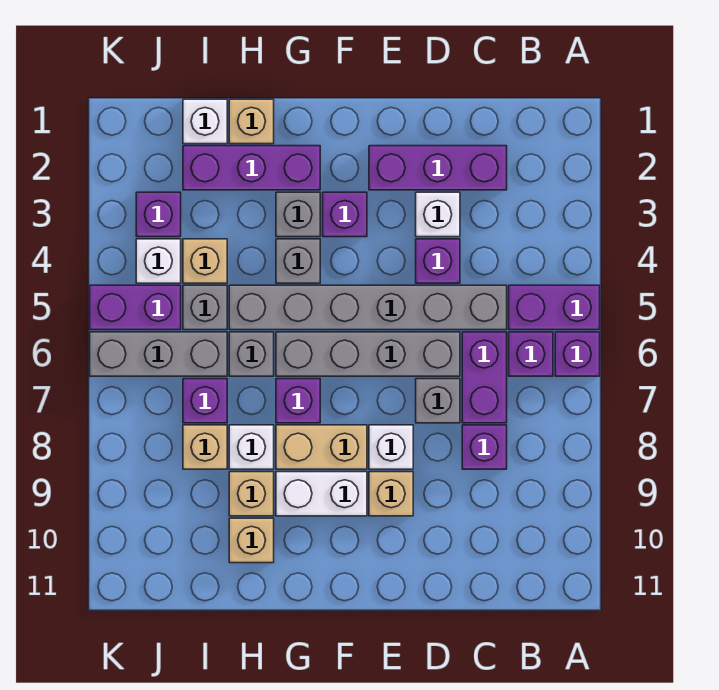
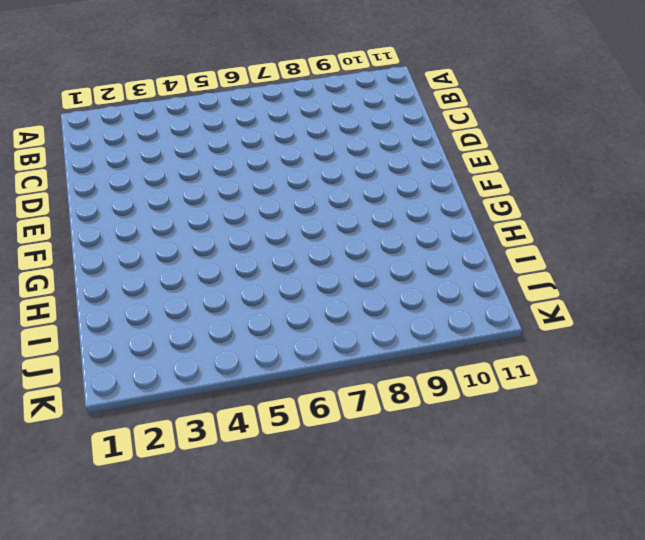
none -> purple brick A5:B5 level 1
none -> purple brick A6 level 1
none -> purple brick B6 level 1
none -> purple brick C2:E2 level 1

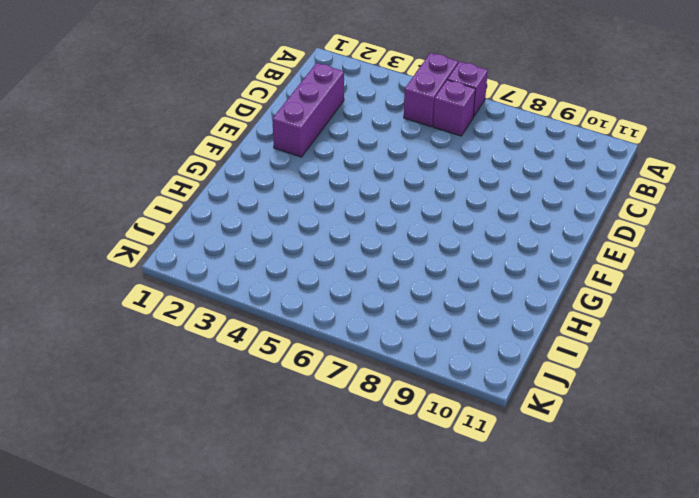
none -> grey brick C5:H5 level 1
none -> purple brick C6:C7 level 1
none -> purple brick C8 level 1
none -> white brick D3 level 1

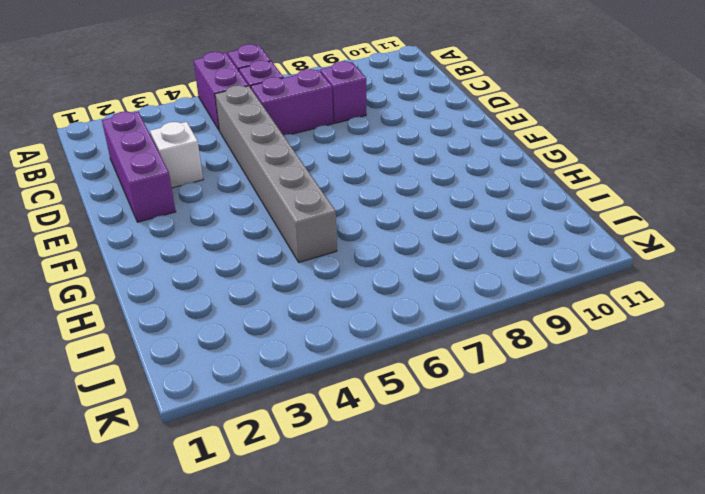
none -> purple brick D4 level 1
none -> grey brick D6:G6 level 1
none -> grey brick D7 level 1
none -> white brick E8 level 1

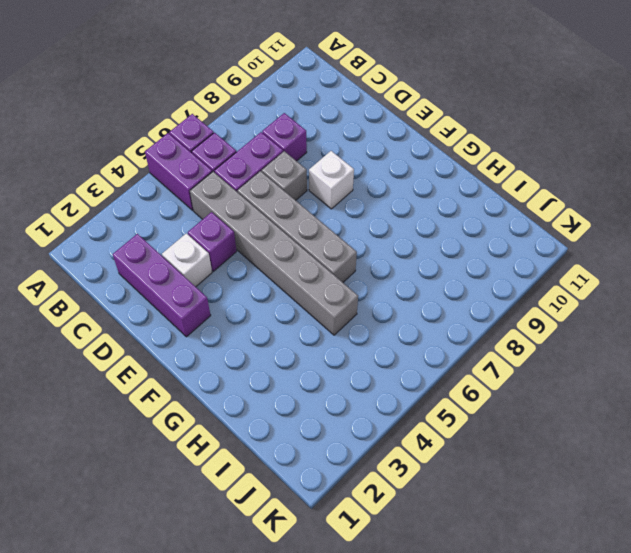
none -> tan brick E9 level 1
none -> purple brick F3 level 1
none -> tan brick F8:G8 level 1
none -> white brick F9:G9 level 1

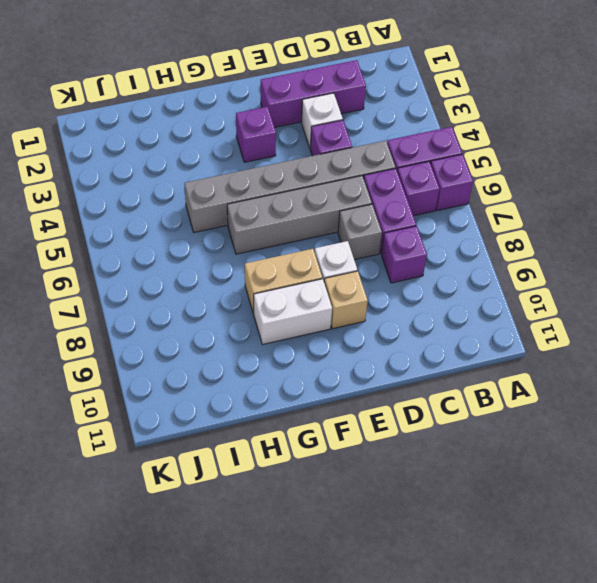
none -> purple brick G2:I2 level 1
none -> grey brick G3 level 1
none -> grey brick G4 level 1
none -> purple brick G7 level 1

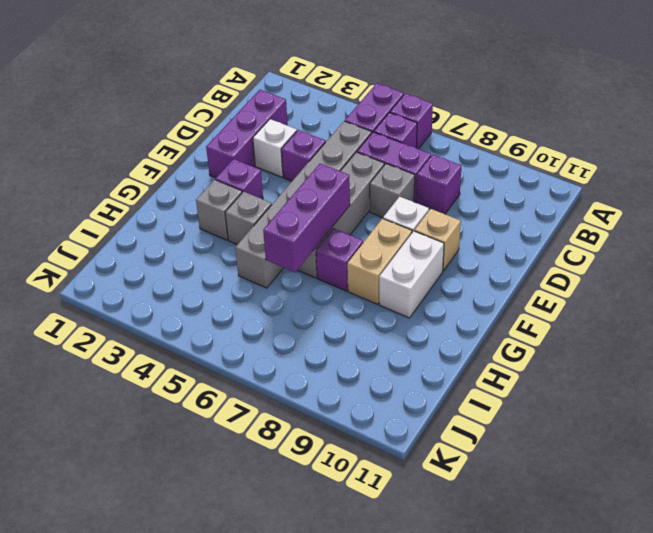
purple brick F6:H6 level 2 -> purple brick G2:I2 level 1
none -> tan brick H1 level 1
none -> grey brick H6 level 1
none -> white brick H8 level 1
none -> tan brick H9 level 1

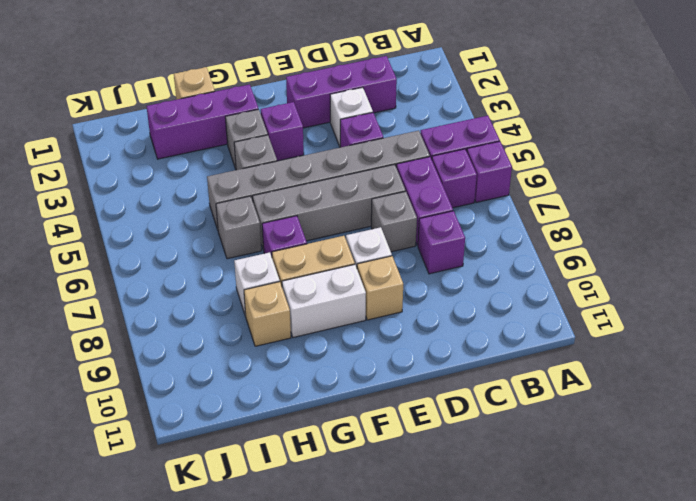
none -> tan brick H10 level 1
none -> white brick I1 level 1
none -> tan brick I4 level 1
none -> grey brick I5 level 1

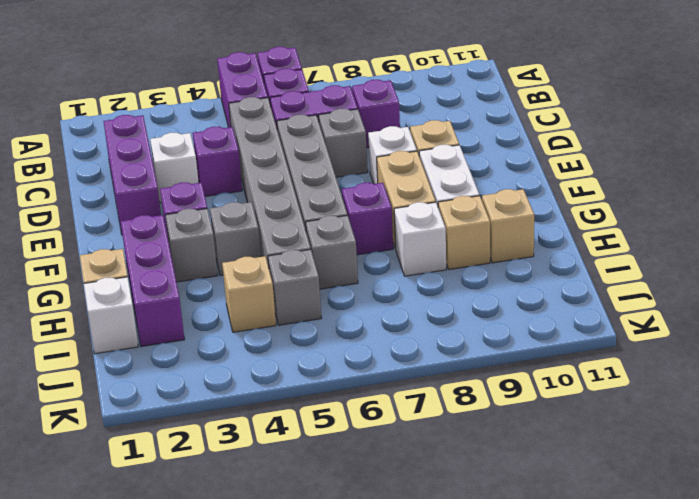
none -> grey brick I6:K6 level 1
none -> purple brick I7 level 1
none -> tan brick I8 level 1
none -> purple brick J3 level 1

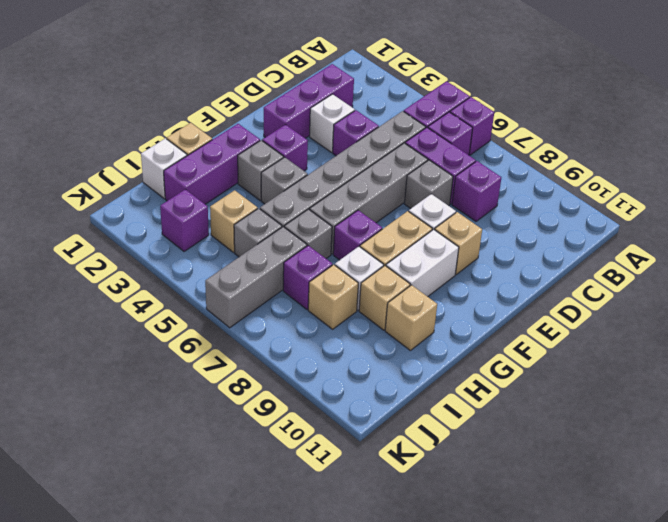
none -> white brick J4 level 1
none -> purple brick J5:K5 level 1

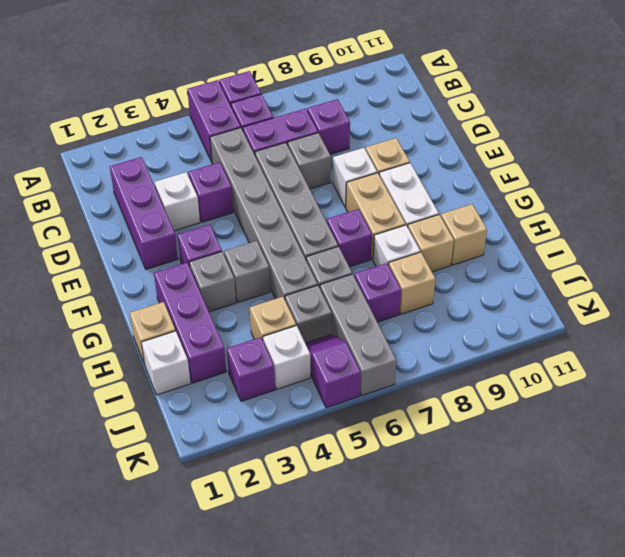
purple slope J5:K5 level 1 top K -> purple brick J5:K5 level 1

